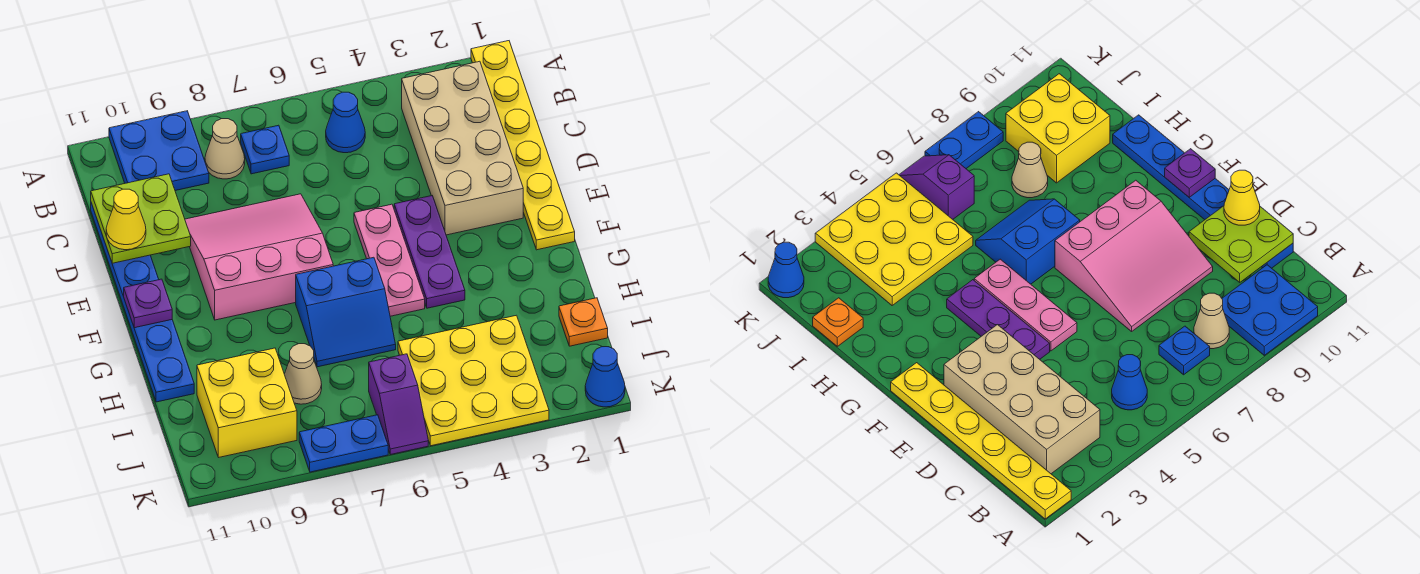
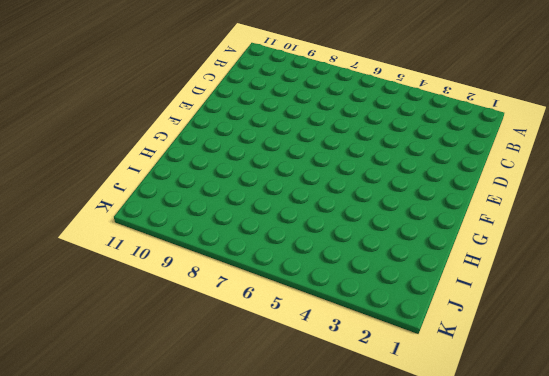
none -> yellow plate A1:F1 level 1
none -> blue plate A9:B10 level 1
none -> tan brick B2:E3 level 1

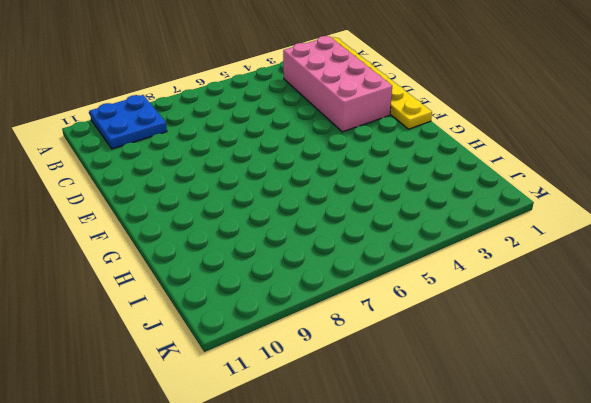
pink brick B2:E3 level 1 -> tan brick B2:E3 level 1
none -> blue cone B5 level 1
none -> blue plate B7 level 1
none -> tan cone B8 level 1

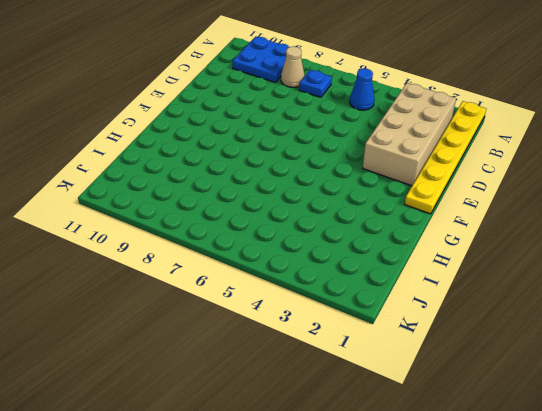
none -> blue plate C11:H11 level 1
none -> pink slope D7:F9 level 1 top F
none -> purple plate E4:G4 level 1

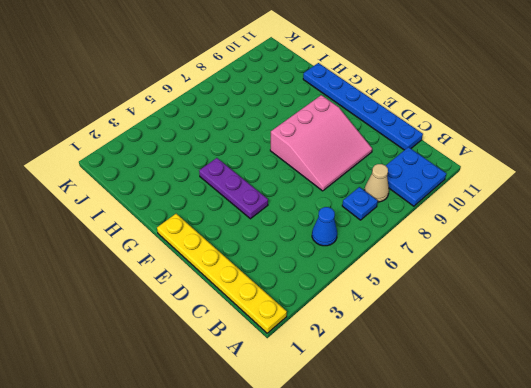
none -> tan brick B2:E3 level 1
none -> pink plate E5:G5 level 1
none -> blue slope G6:H7 level 1 top G

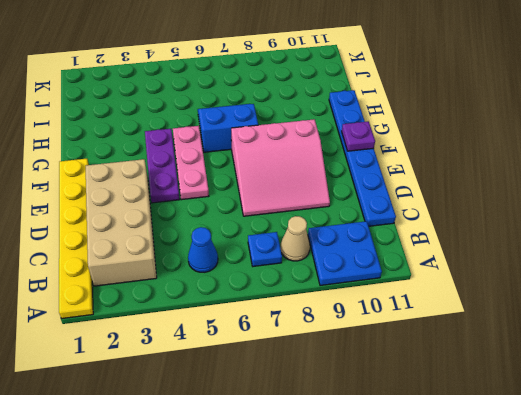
none -> orange plate I1 level 1
none -> yellow plate I3:K5 level 1
none -> tan cone I8 level 1

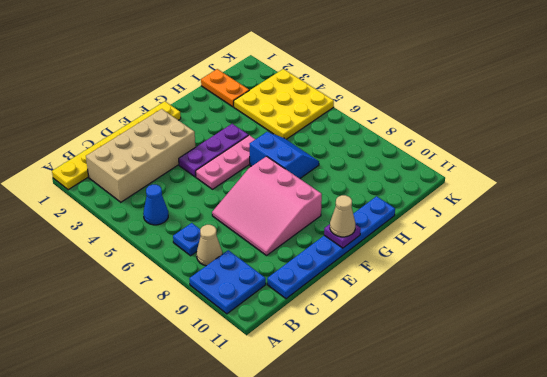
tan cone F11 level 3 -> tan cone I8 level 1
orange plate I1:I2 level 1 -> orange plate I1 level 1
none -> yellow brick I9:J10 level 1
none -> purple slope J6:K6 level 1 top J
none -> blue cone K1 level 1

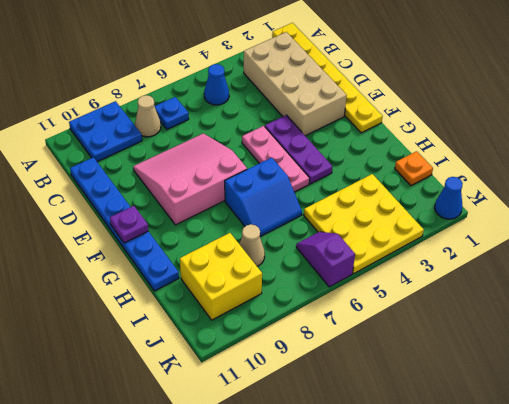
purple slope J6:K6 level 1 top K -> purple slope J6:K6 level 1 top J
none -> blue plate K7:K8 level 1
none -> lime plate C10:D11 level 2
none -> yellow cone D11 level 3

